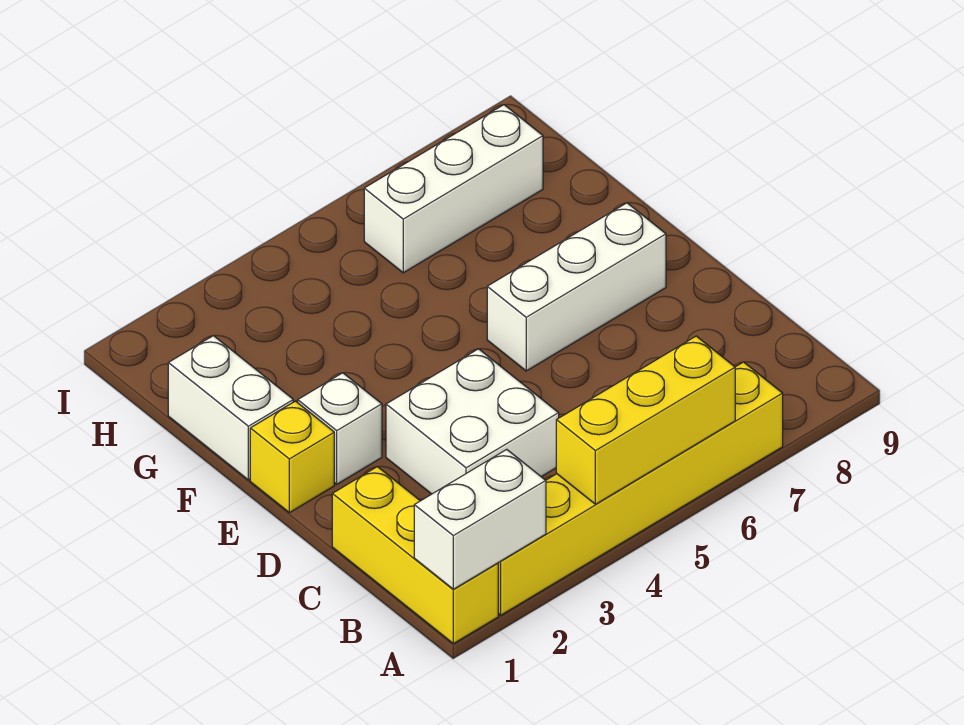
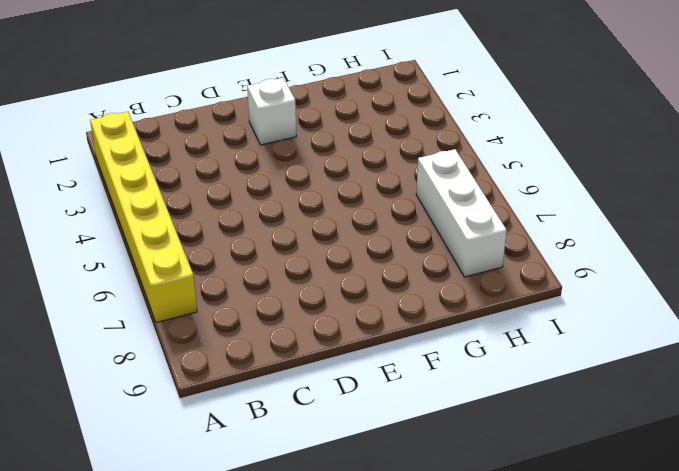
none -> yellow brick A1:C1 level 1
none -> white brick C3:D4 level 1

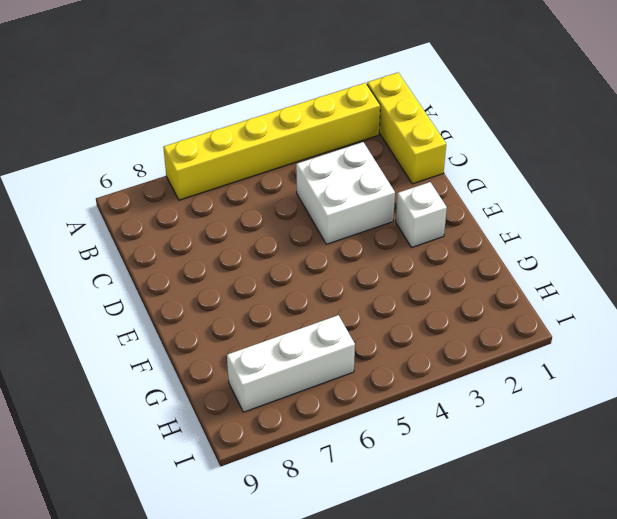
none -> yellow brick E1 level 1
none -> white brick E6:E8 level 1

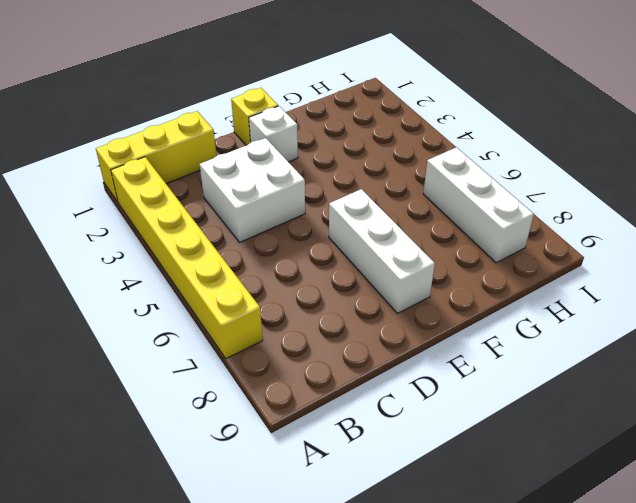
none -> white brick F1:G1 level 1
none -> white brick A1:A2 level 2

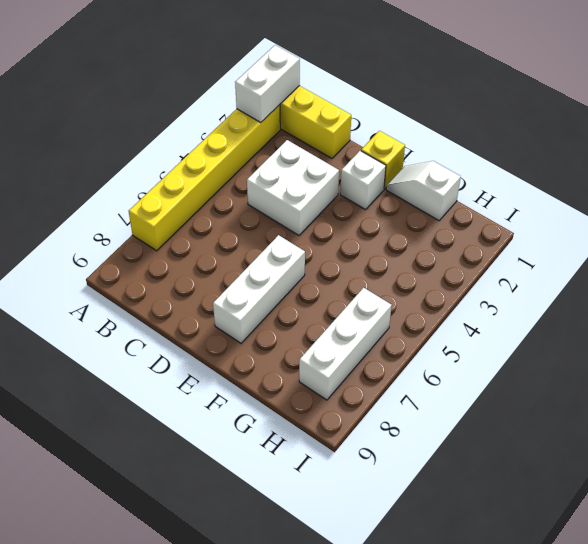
white slope F1:G1 level 1 top G -> white brick F1:G1 level 1
none -> yellow brick A4:A6 level 2

